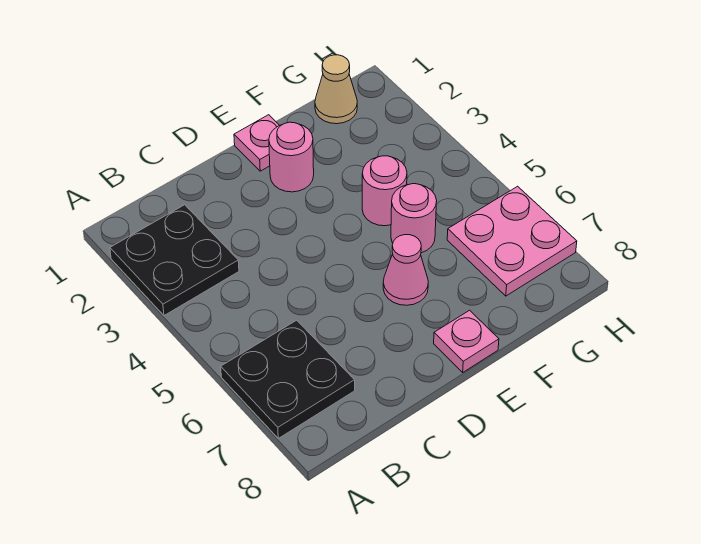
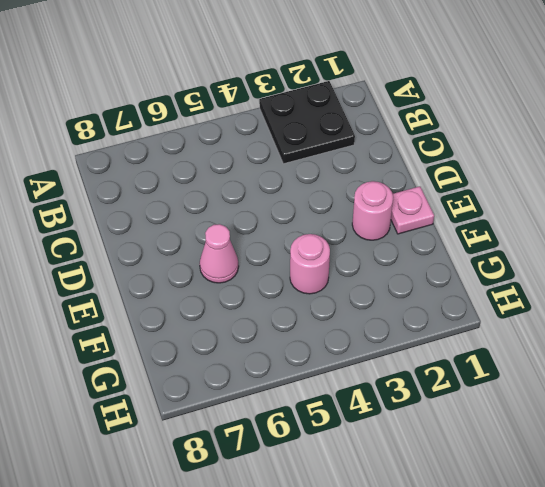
none -> black plate A6:B7 level 1
none -> pink plate E8 level 1

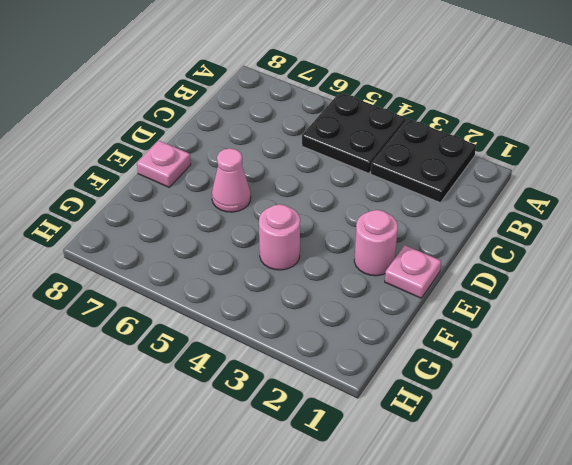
black plate A4:B5 level 1 -> black plate A6:B7 level 1
none -> pink round brick F5 level 1
none -> tan cone G1 level 1

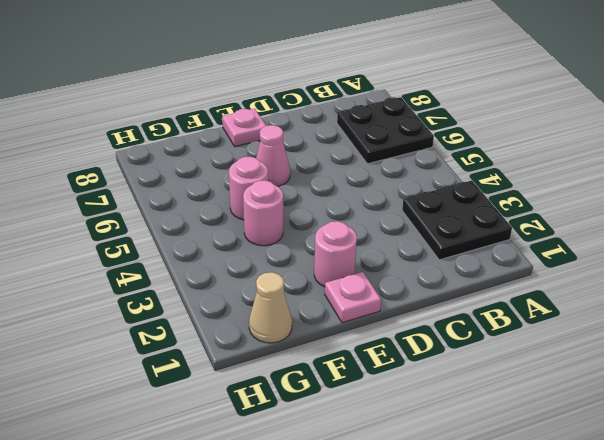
none -> pink plate G6:H7 level 1

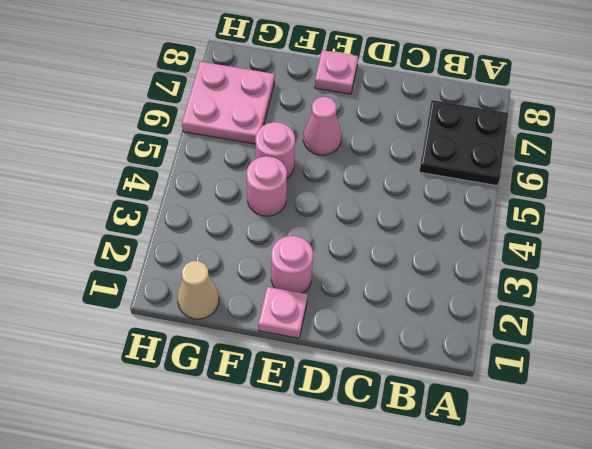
none -> black plate A2:B3 level 1

